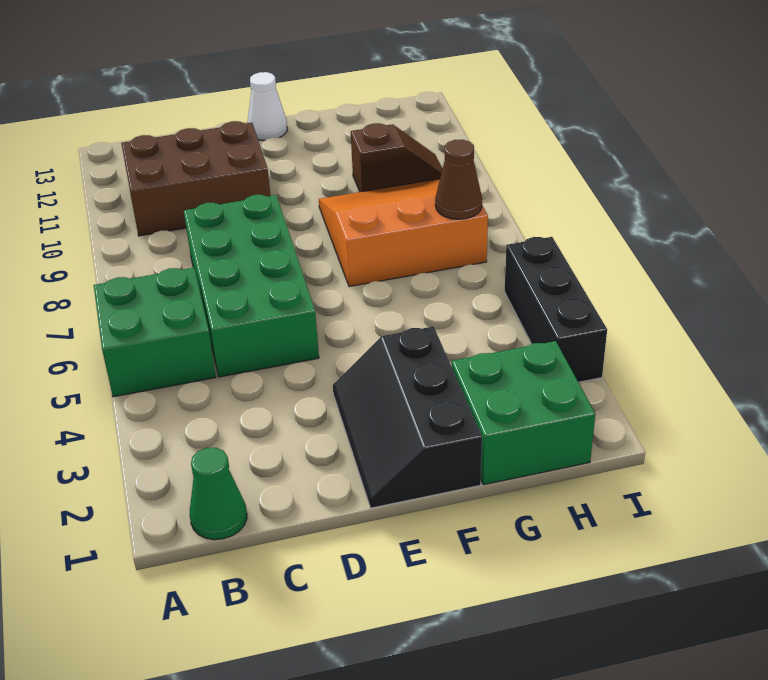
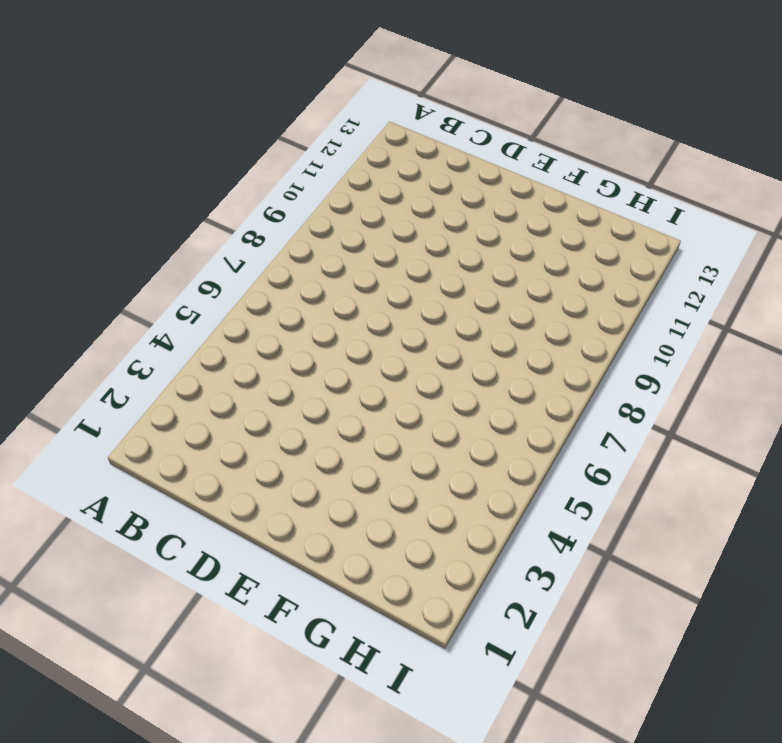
none -> green brick A5:B6 level 1
none -> green cone B1 level 1

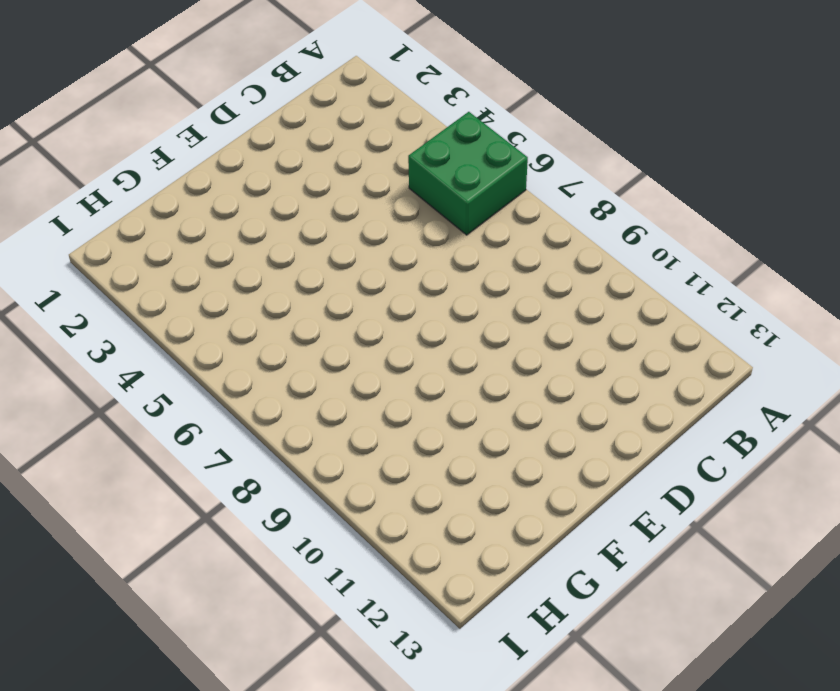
none -> green cone B1 level 1
none -> brown brick B10:D11 level 1

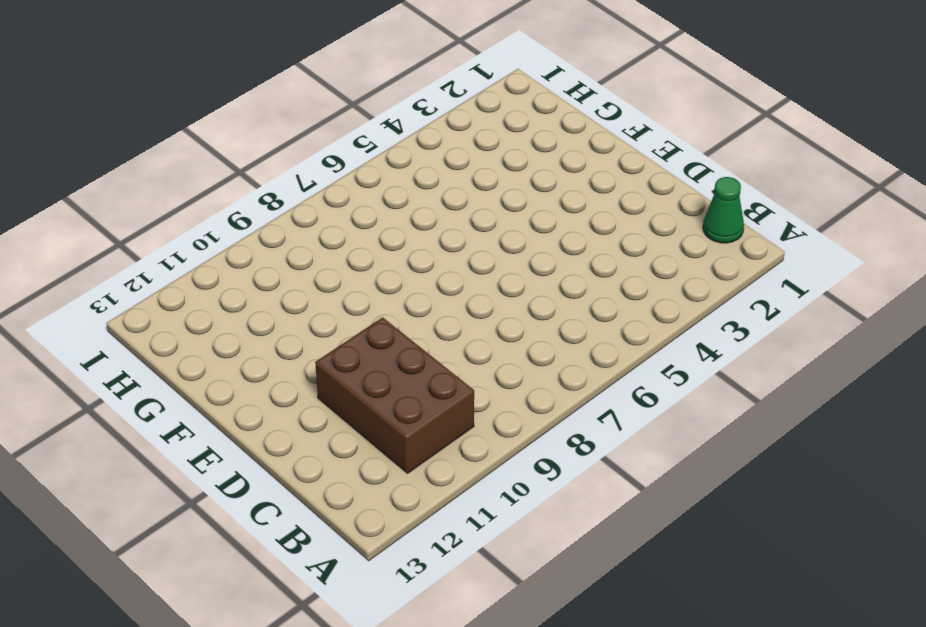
none -> green brick A5:B6 level 1
none -> green brick C5:D8 level 1

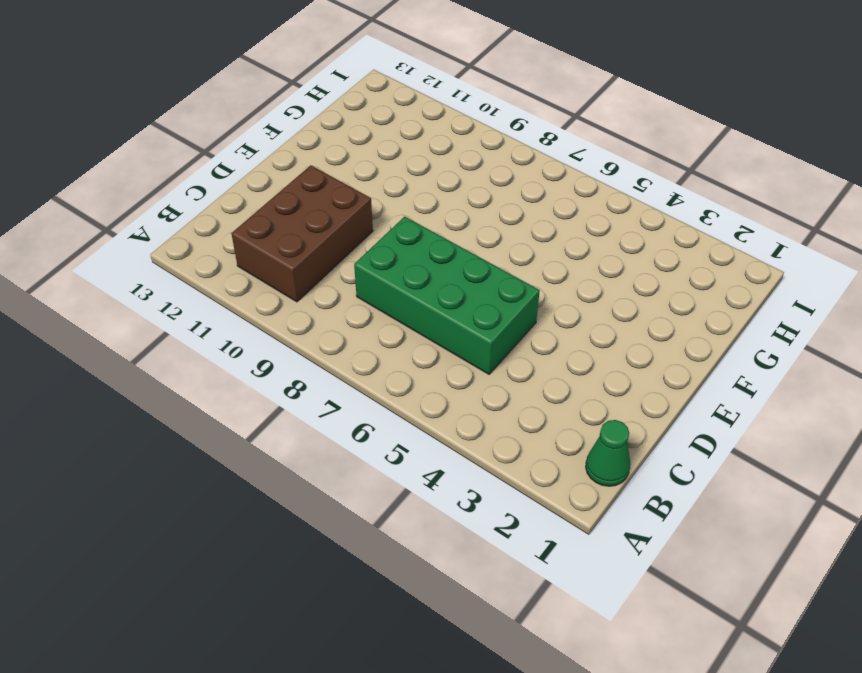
none -> green brick A5:B6 level 1
none -> black slope E1:F3 level 1 top F

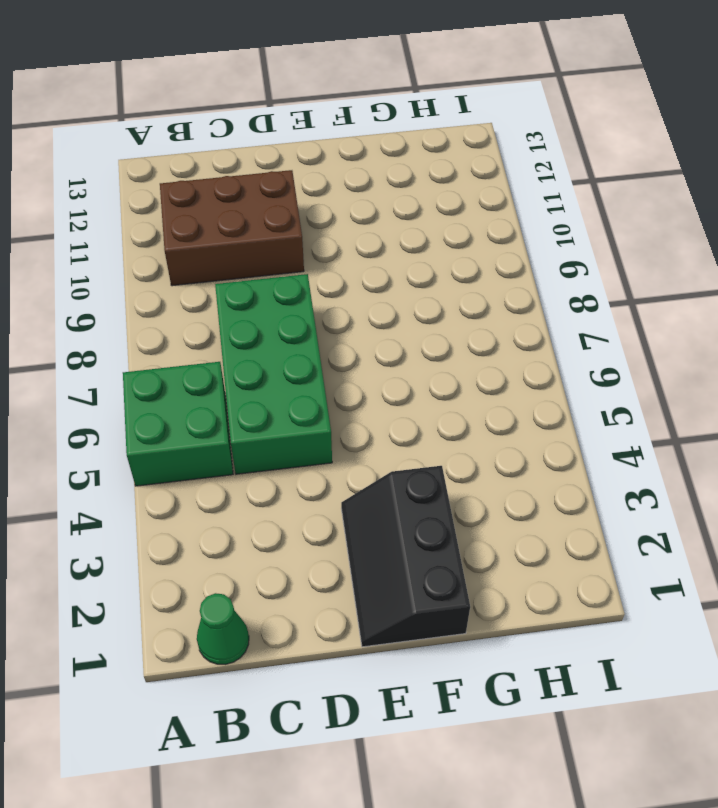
none -> white cone E13 level 1
none -> orange slope F7:H9 level 1 top 7

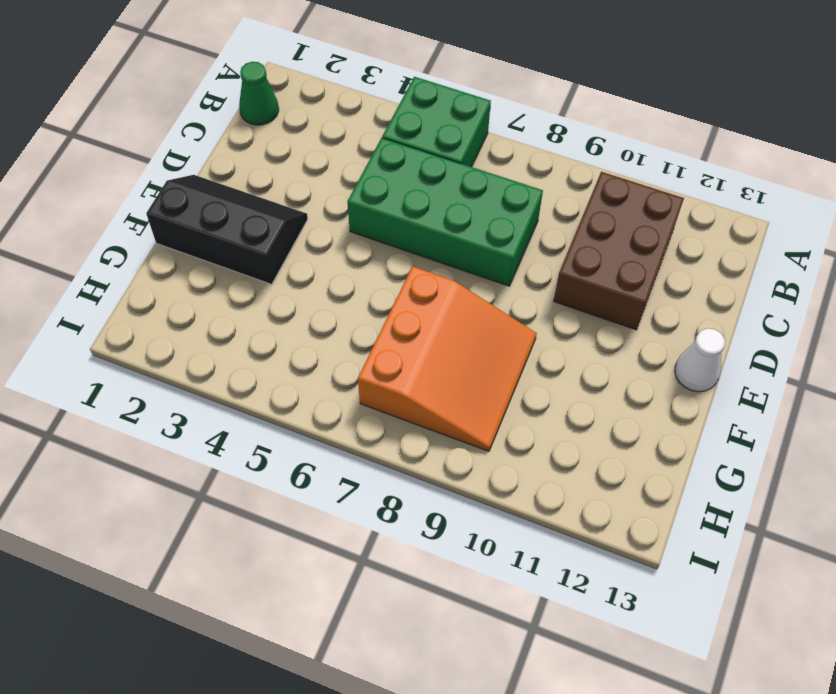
none -> green brick G1:H2 level 1
none -> brown slope G10:H10 level 1 top G

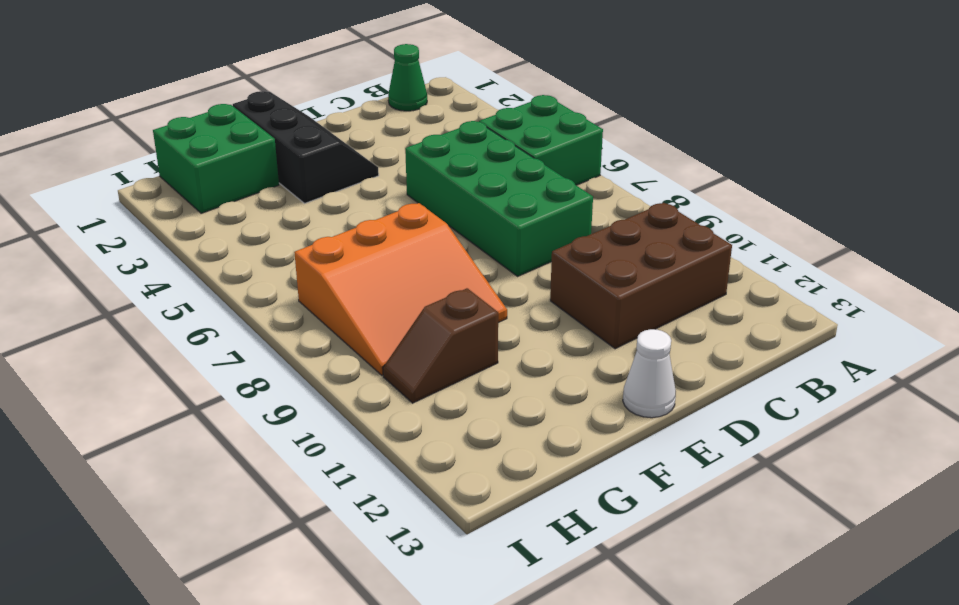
none -> black brick I3:I5 level 1
none -> brown cone H7 level 2

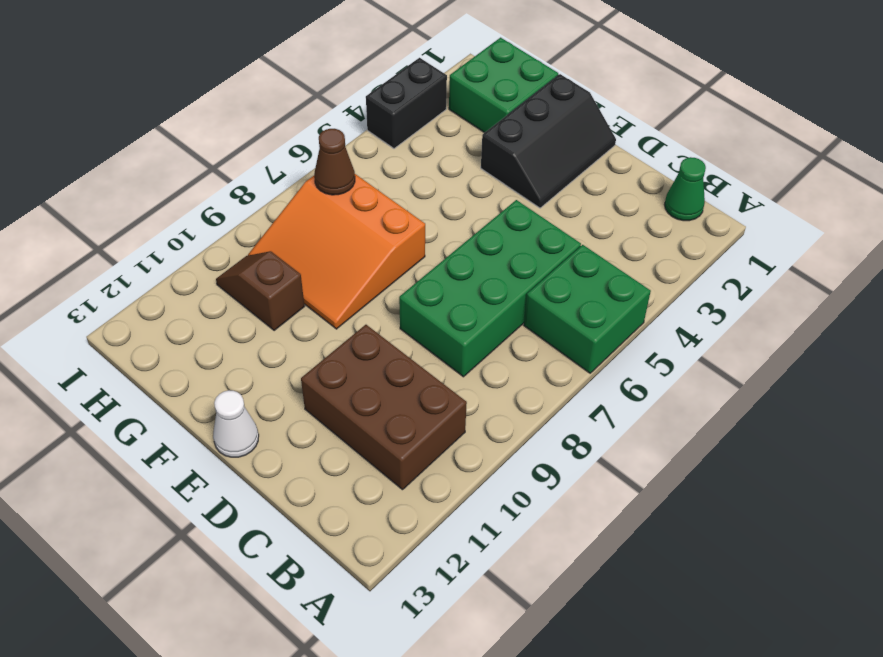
black brick I3:I4 level 1 -> black brick I3:I5 level 1

